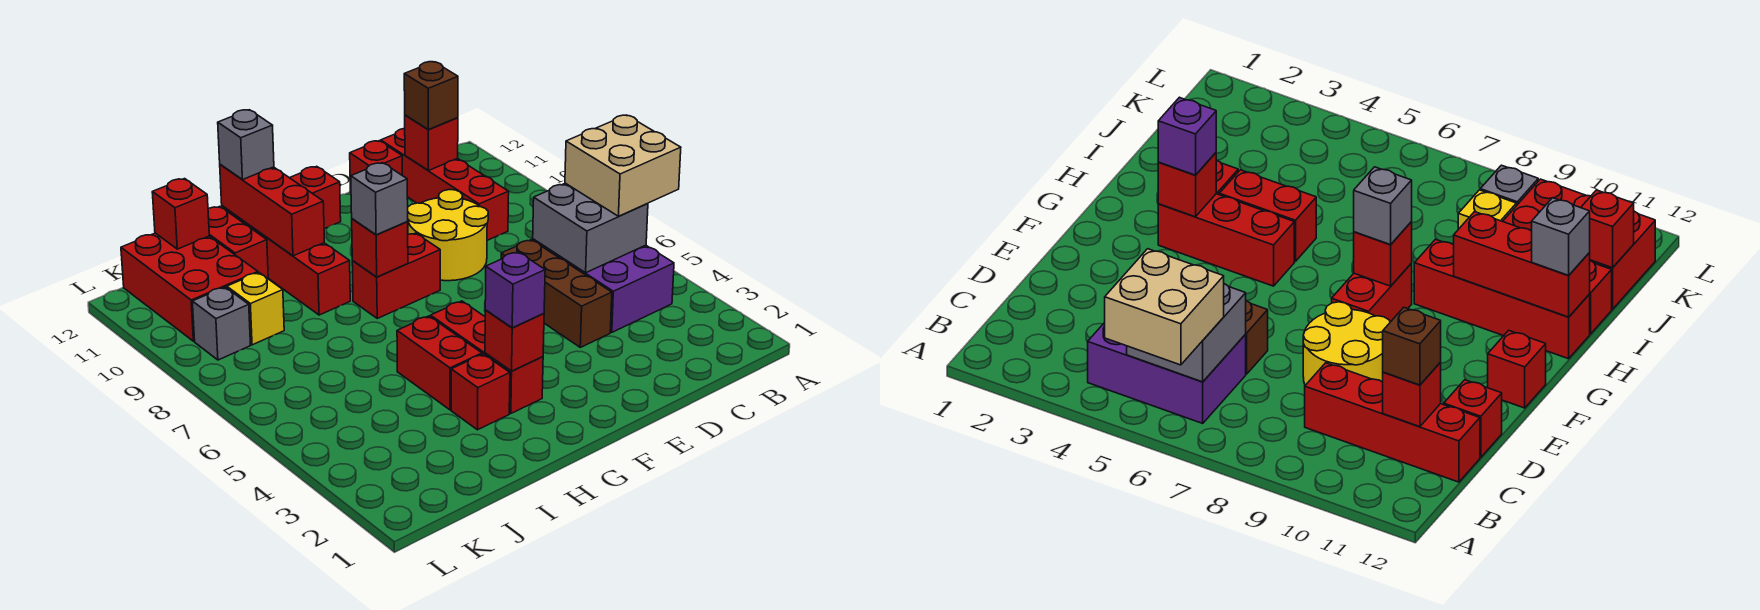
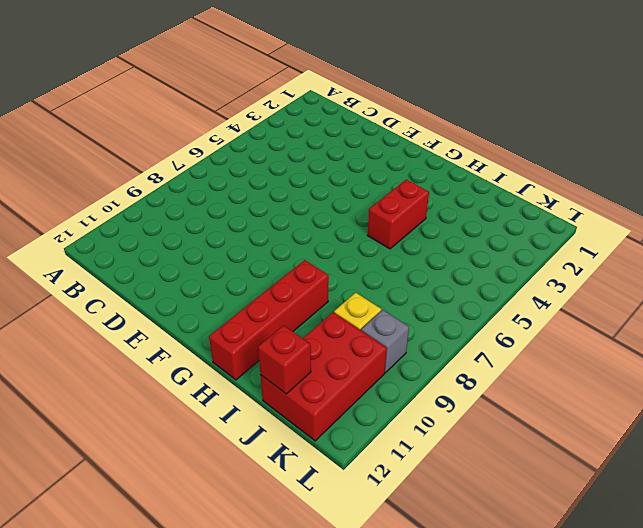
none -> purple brick B4:C6 level 1
none -> red brick C9:C12 level 1
none -> brown brick D4:D6 level 1

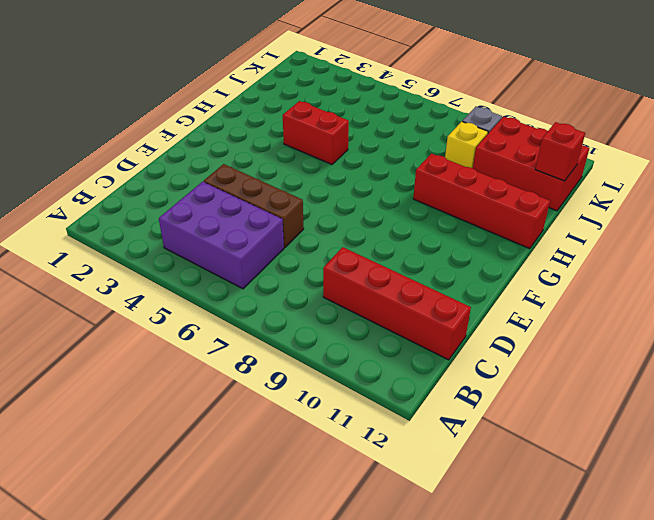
none -> yellow round brick D8:E9 level 1
none -> red brick D12 level 1
none -> red brick F8:G8 level 1

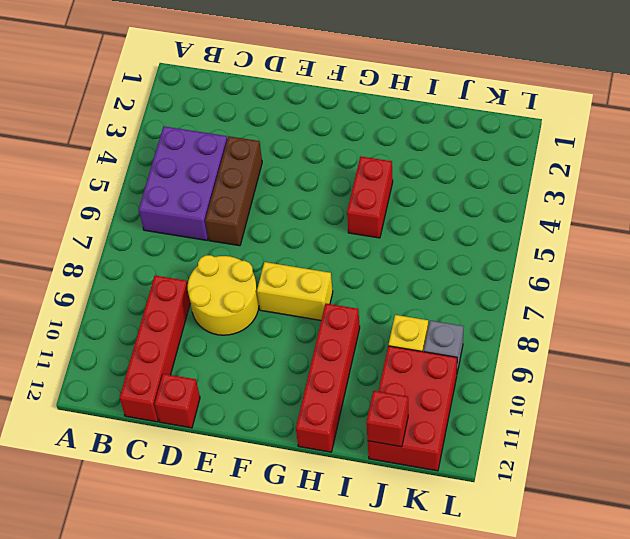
yellow brick F8:G8 level 1 -> red brick F8:G8 level 1
none -> red brick F12 level 1
none -> red brick G3:G5 level 1
none -> red brick H3 level 1

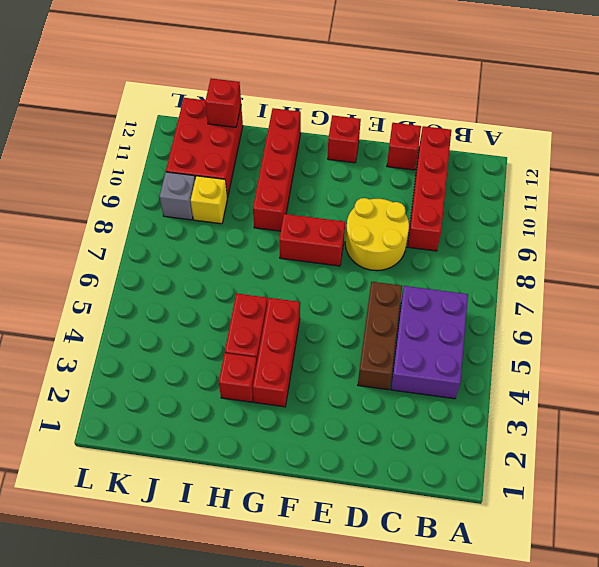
none -> red brick I11:I12 level 1
none -> grey brick B5:C6 level 2
none -> red brick C11 level 2

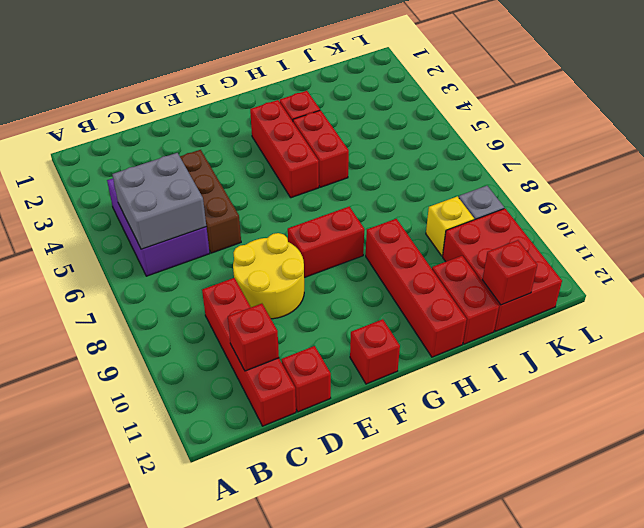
none -> red brick G3 level 2
none -> red brick G8 level 2
none -> red brick H10:H12 level 2

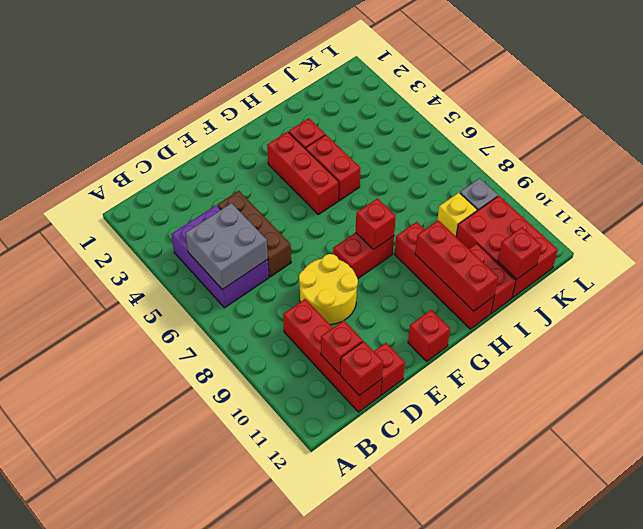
red brick C12 level 2 -> red brick G3 level 2
none -> tan brick A5:B6 level 3
none -> brown brick C11 level 3
none -> purple brick G3 level 3

